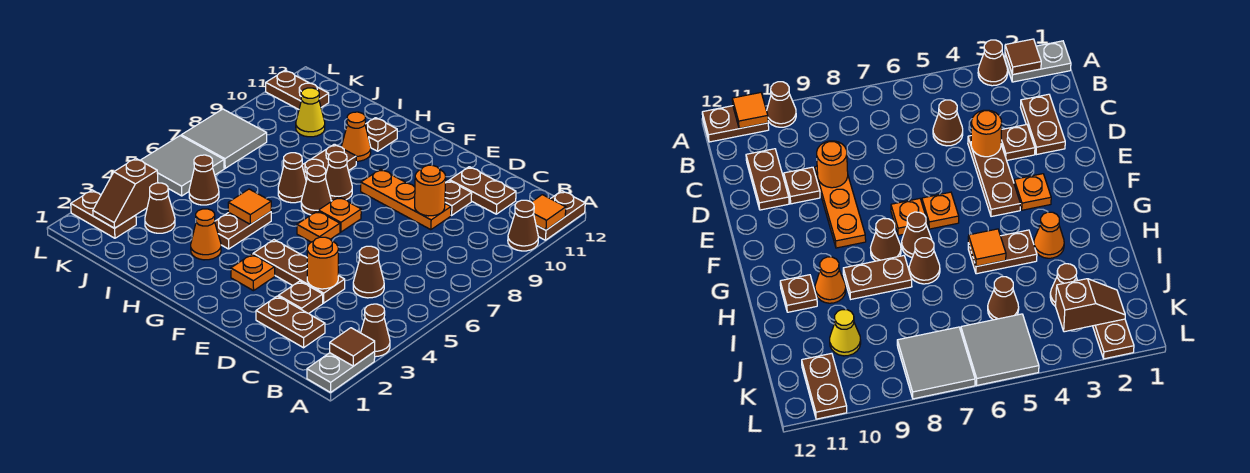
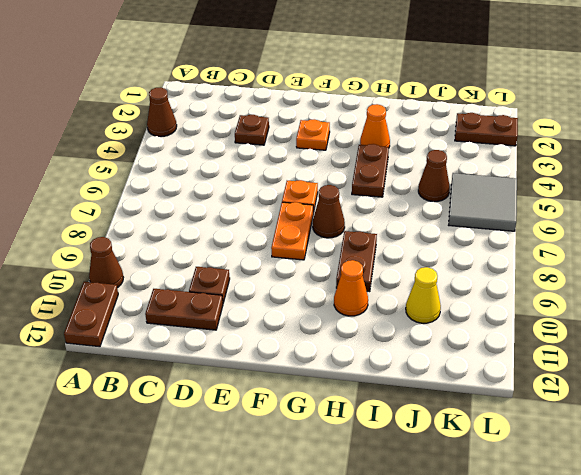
orange plate F7:F8 level 1 -> orange plate F7 level 1
none -> grey plate A1:A2 level 1
none -> brown plate C2:D2 level 1
none -> brown cone C5 level 1
none -> brown plate D4:F4 level 1

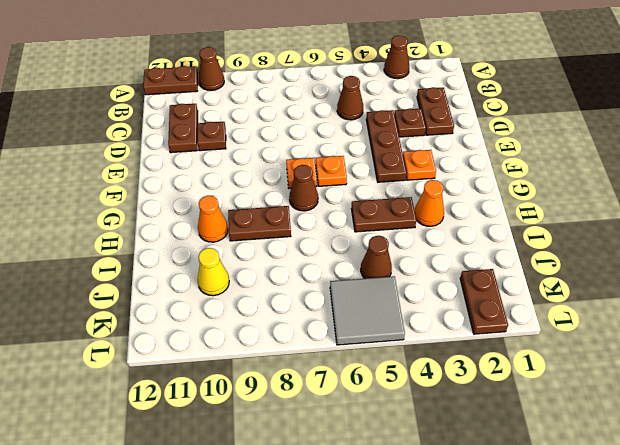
none -> grey plate A1:A2 level 1
none -> orange plate D9:F9 level 1
none -> brown cone G8 level 1
none -> brown cone H7 level 1

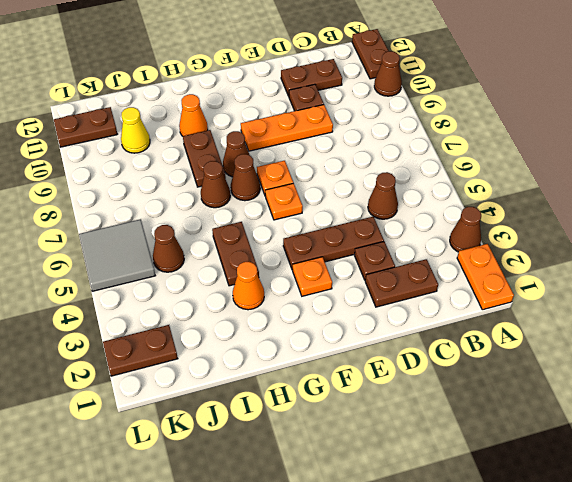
orange plate A1:A2 level 1 -> grey plate A1:A2 level 1
none -> brown plate H11 level 1
none -> brown cone J3 level 1
none -> grey tile K7:L8 level 1
none -> brown tile A2 level 2

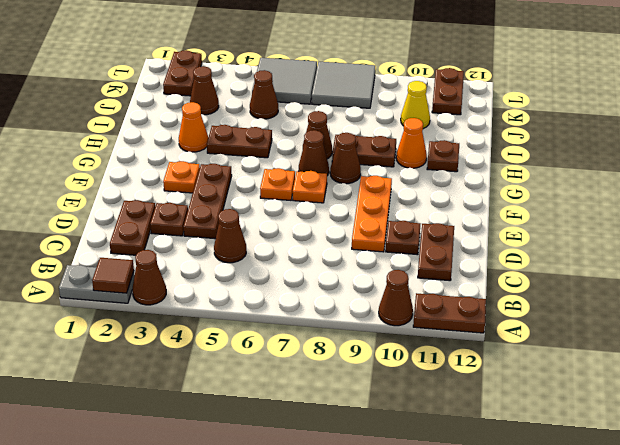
none -> orange tile A11 level 2
none -> orange round brick D4 level 2
none -> orange round brick D9 level 2
none -> orange tile H5 level 2

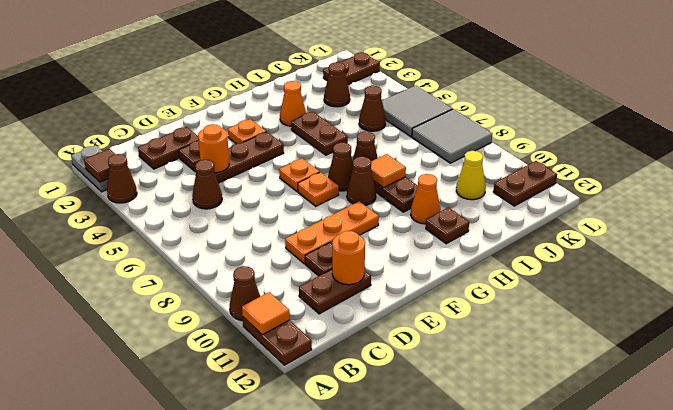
orange round brick D11 level 2 -> orange round brick D9 level 2
orange tile H8 level 2 -> orange tile H5 level 2
none -> brown slope K2:K3 level 2 top 3

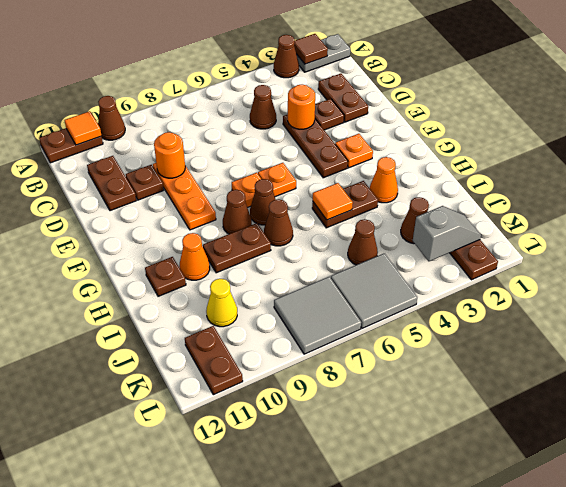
grey slope K2:K3 level 2 top 3 -> brown slope K2:K3 level 2 top 3

